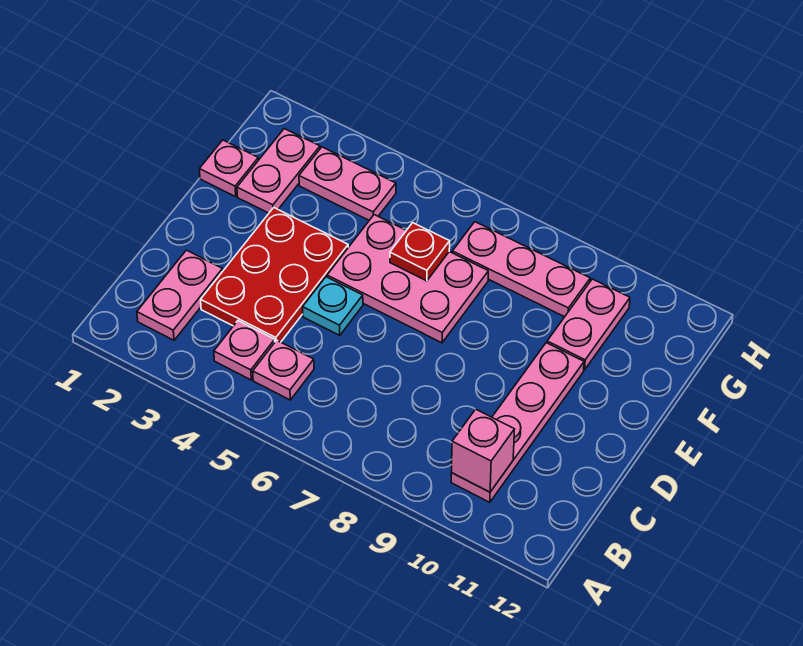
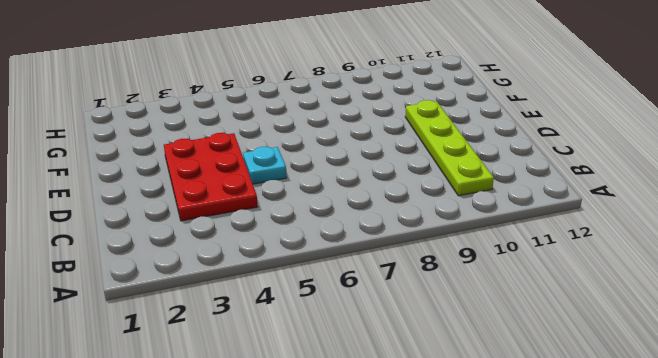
lime plate B10:E10 level 1 -> pink plate B10:E10 level 1
none -> pink plate B2:C2 level 1
none -> pink plate B4 level 1
none -> pink plate B5 level 1

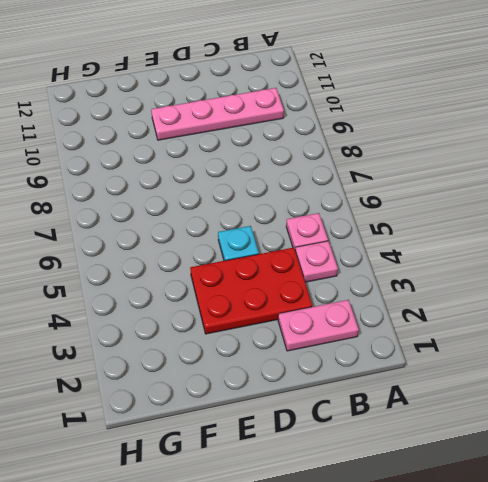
none -> pink plate E5:F7 level 1
none -> pink plate F1 level 1
none -> pink plate F2:G2 level 1

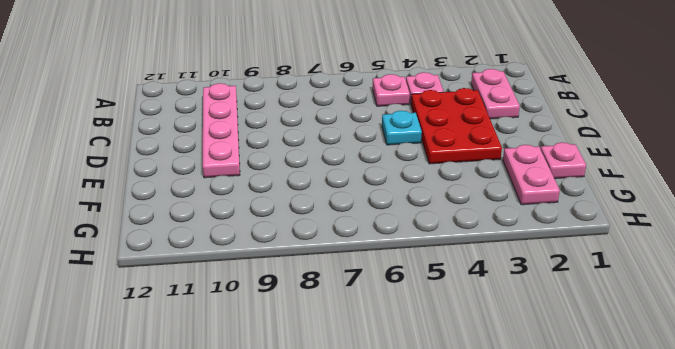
none -> pink plate E5:F7 level 1
none -> pink plate F10:G10 level 1
none -> pink plate G3:G4 level 1

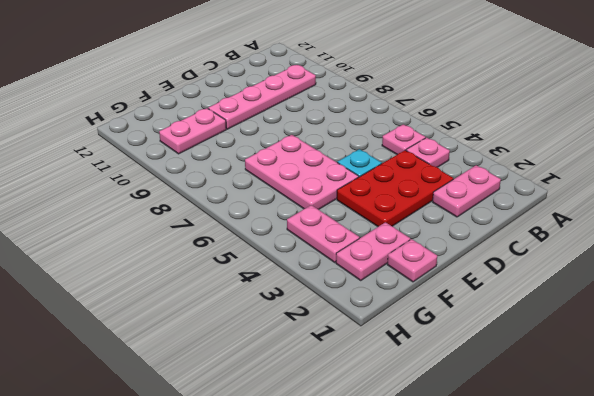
none -> pink plate G7:G9 level 1
none -> pink brick B10 level 2
none -> red plate F6 level 2

